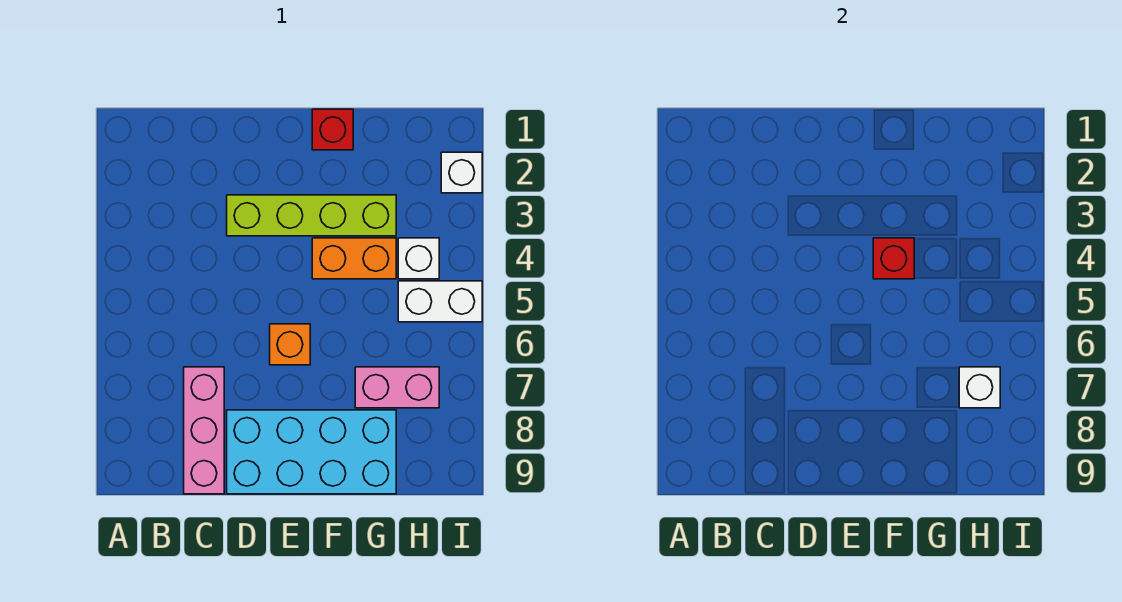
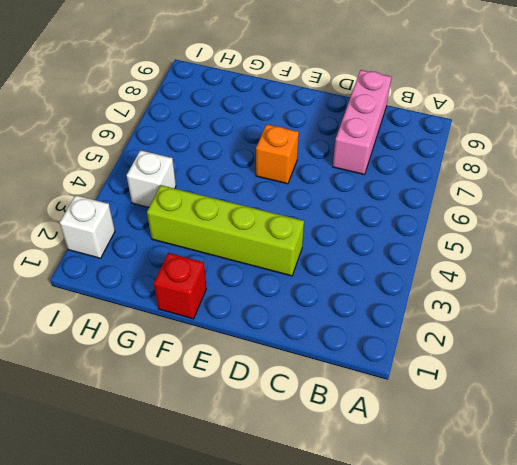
none -> cyan brick D8:G9 level 1
none -> orange brick F4:G4 level 1
none -> pink brick G7:H7 level 1

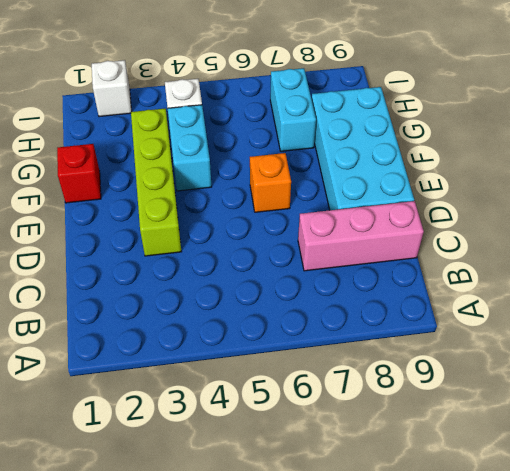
cyan brick F4:G4 level 1 -> orange brick F4:G4 level 1
cyan brick G7:H7 level 1 -> pink brick G7:H7 level 1
none -> white brick H5:I5 level 1
none -> red brick F4 level 2
none -> white brick H7 level 2

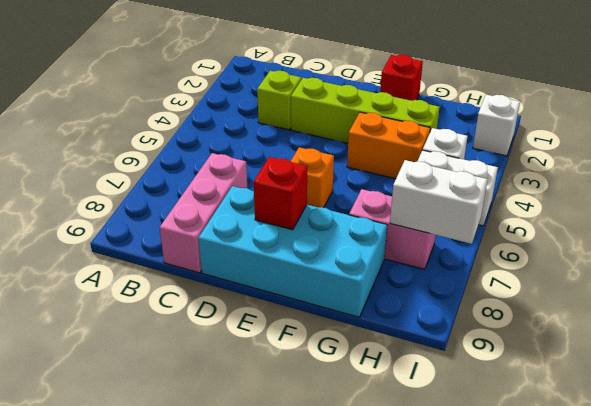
lime brick C3 level 1 -> none
red brick E8 level 2 -> red brick F4 level 2
white brick H7:I7 level 2 -> white brick H7 level 2

